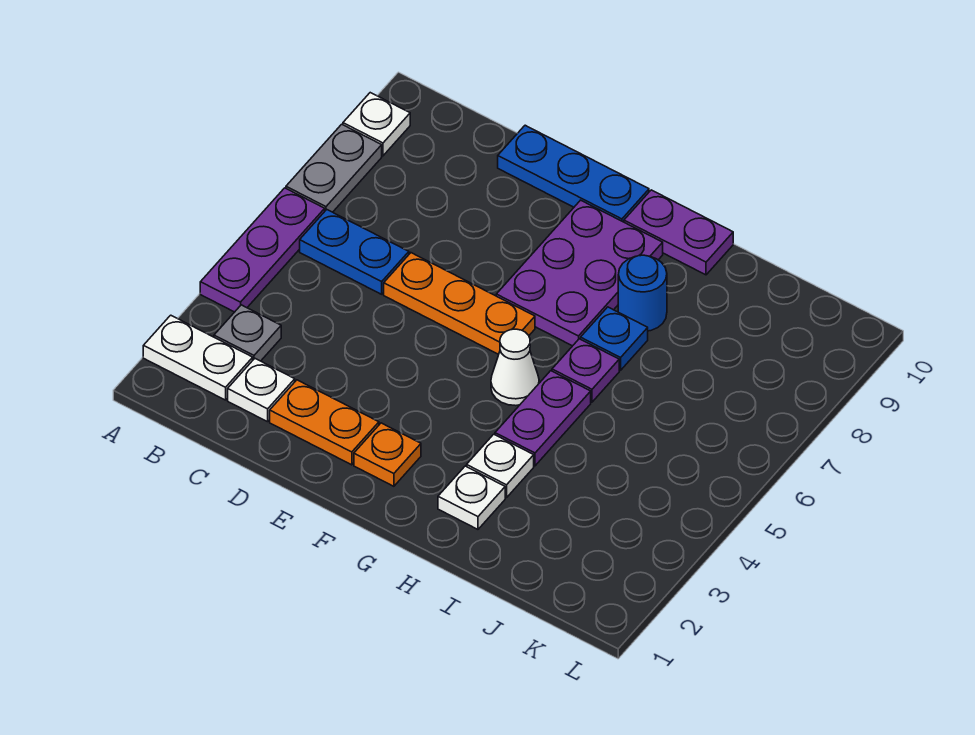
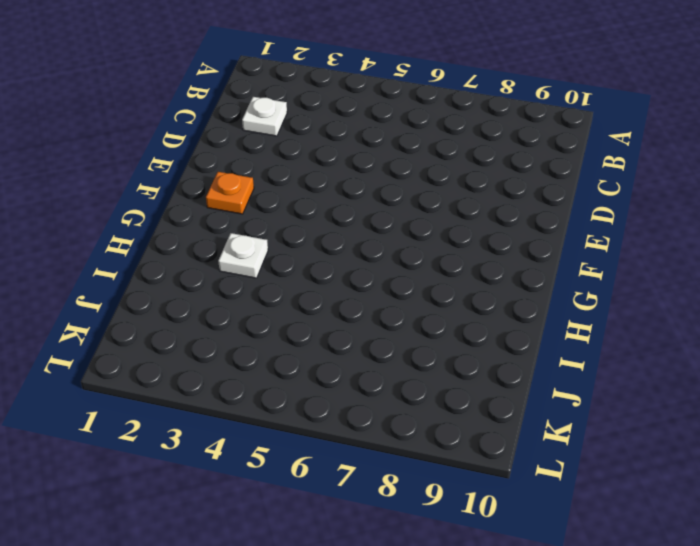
none -> white plate A2:B2 level 1
none -> purple plate A4:A6 level 1
none -> grey plate A7:A8 level 1

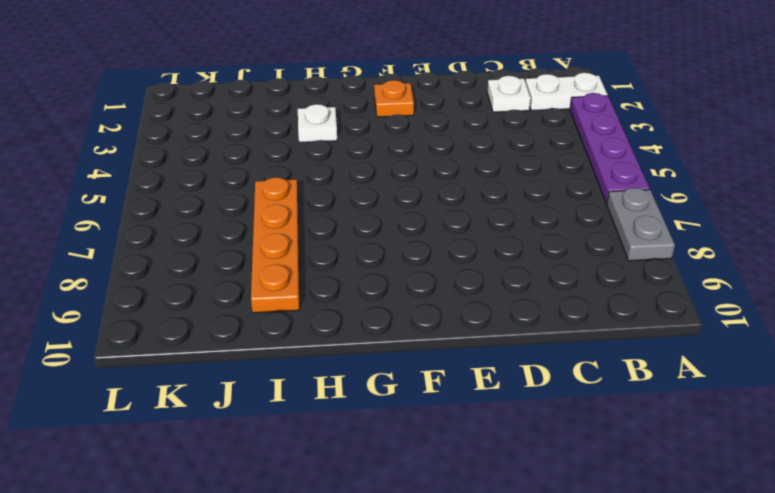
purple plate A3:A6 level 1 -> purple plate A4:A6 level 1
orange plate I6:I9 level 1 -> none
none -> white plate A9 level 1
none -> grey plate B3 level 1
none -> blue plate B6:C6 level 1

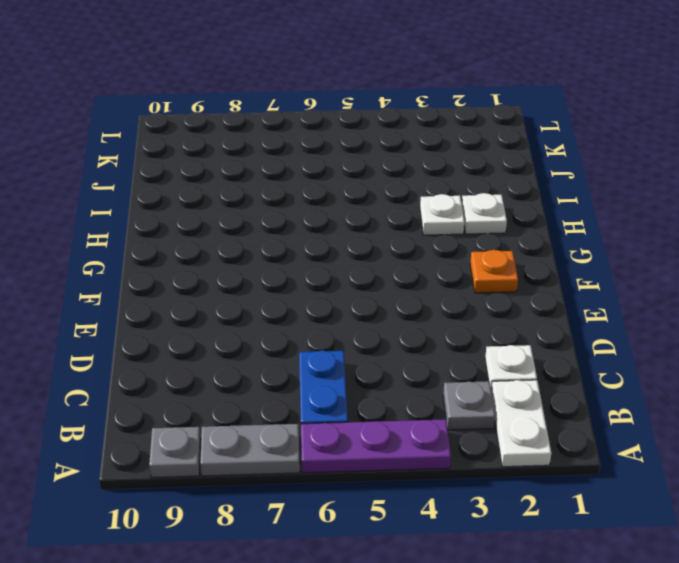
grey plate A9 level 1 -> white plate A9 level 1
none -> orange plate D2:E2 level 1
none -> orange plate D6:F6 level 1
none -> blue plate D10:F10 level 1

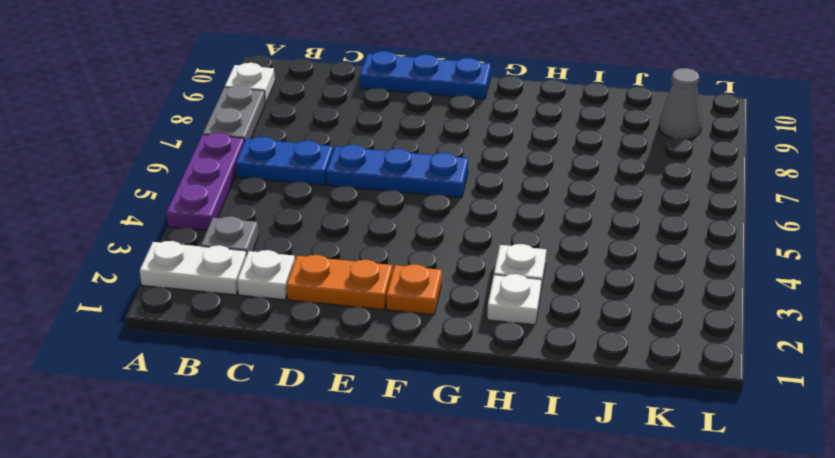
blue plate D6:F6 level 1 -> orange plate D6:F6 level 1
grey cone K9 level 1 -> none
none -> purple plate F7:G9 level 1
none -> white cone G5 level 1
none -> purple plate G10:H10 level 1

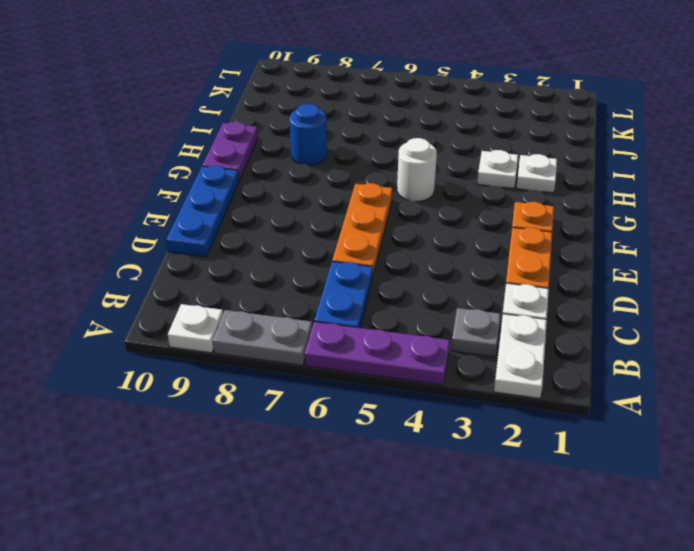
white round brick G5 level 1 -> white cone G5 level 1
none -> purple plate F7:G9 level 1
none -> purple plate H4:H5 level 1
none -> purple plate H6 level 1

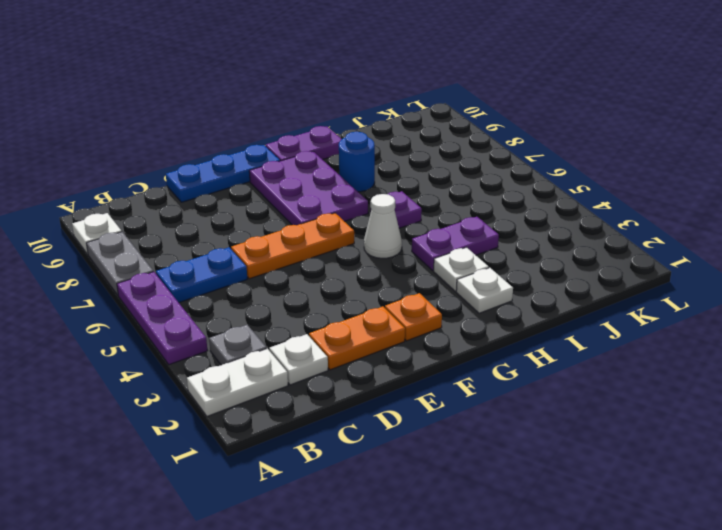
purple plate H4:I4 level 1 -> purple plate H4:H5 level 1
none -> blue plate H7 level 1

